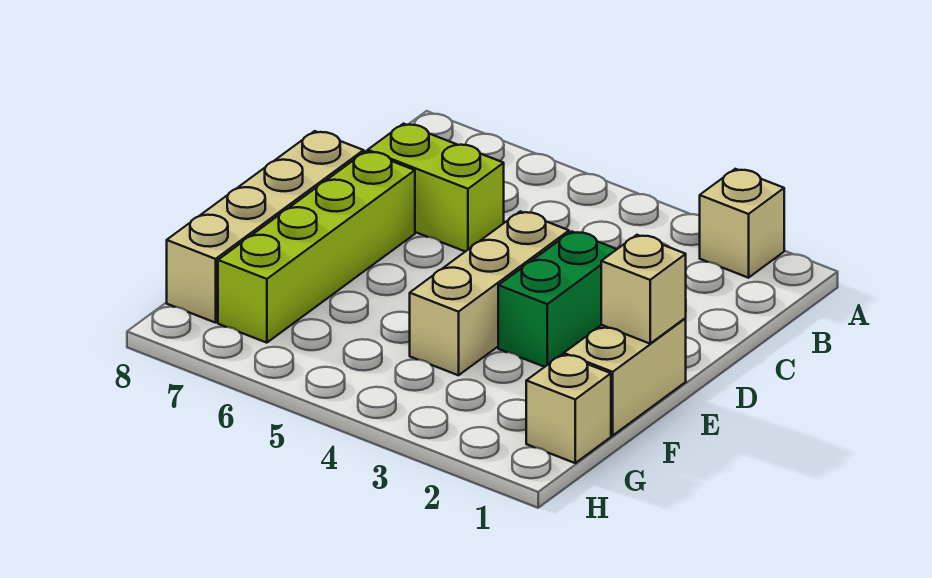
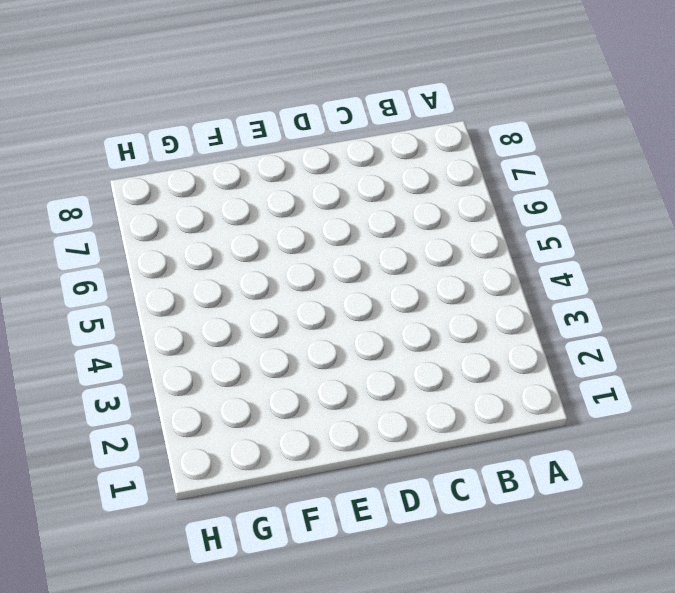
none -> tan brick A2 level 1
none -> lime brick C6:C7 level 1

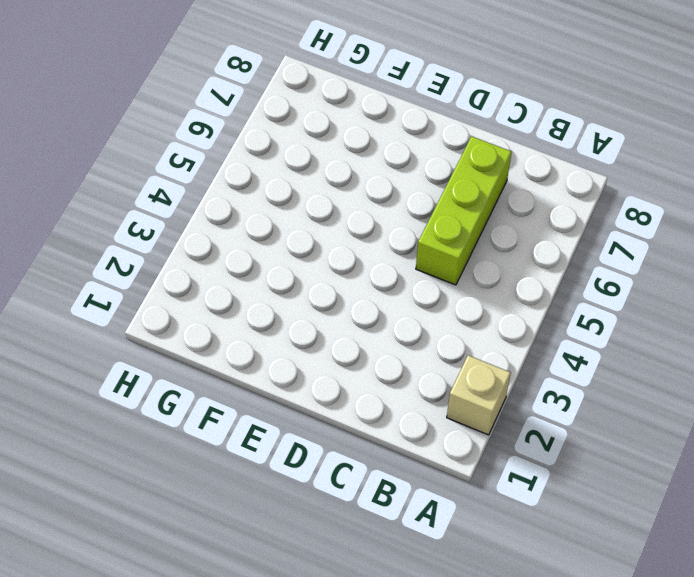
lime brick C5:C7 level 1 -> lime brick C6:C7 level 1
none -> green brick D3:E3 level 1
none -> tan brick D4:F4 level 1

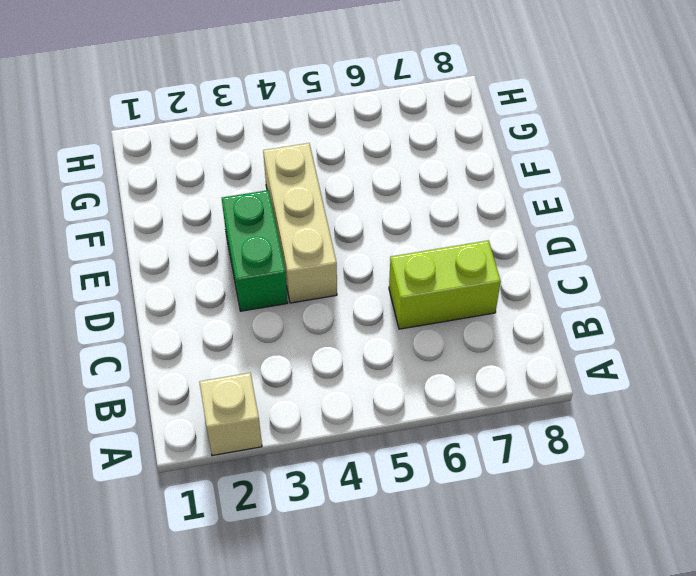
none -> lime brick D7:G7 level 1
none -> tan brick D8:G8 level 1

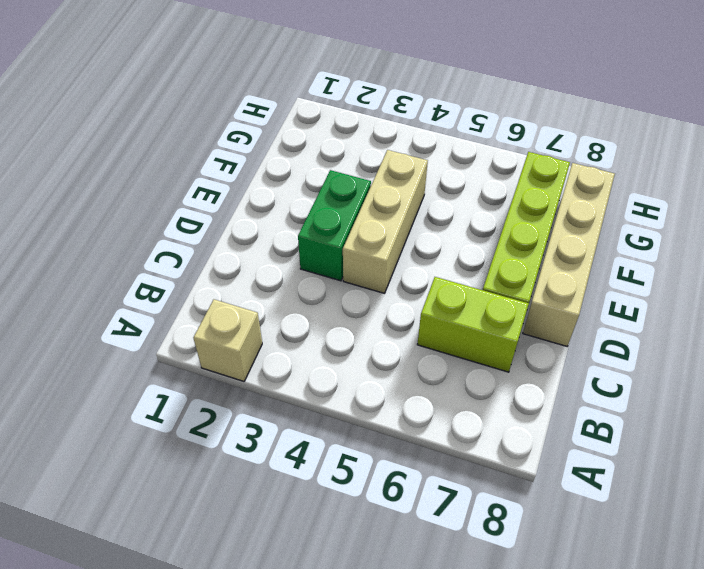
none -> tan brick E1:F1 level 1
none -> tan brick G1 level 1

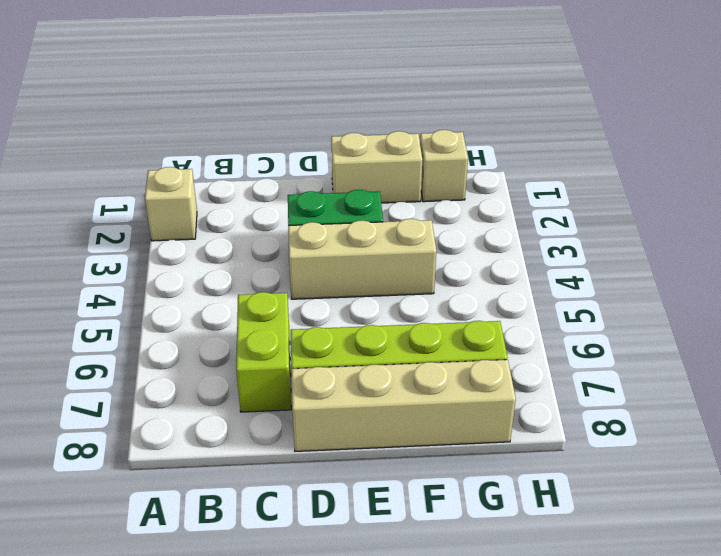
none -> tan brick E1 level 2

